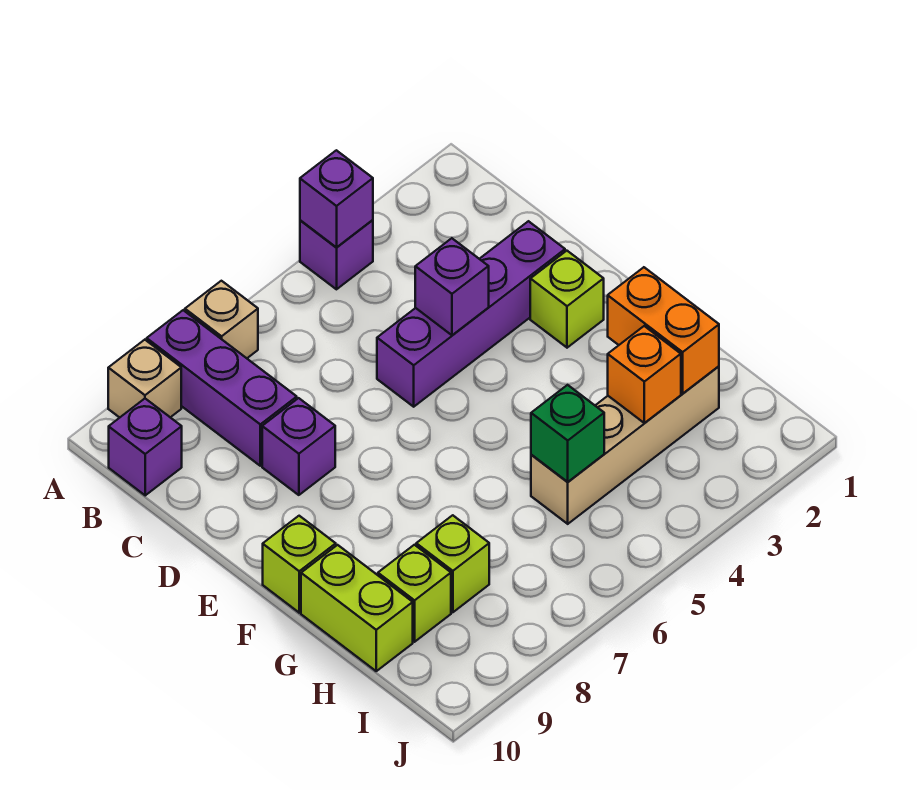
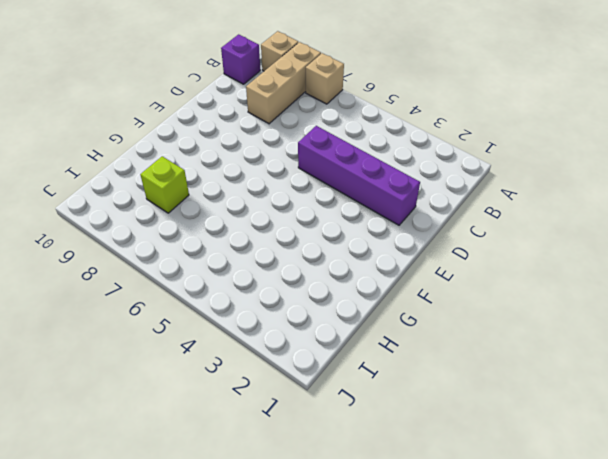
tan brick A8:C8 level 1 -> purple brick A8:C8 level 1
none -> purple brick A4 level 1
none -> purple brick D8 level 1
none -> lime brick E2 level 1

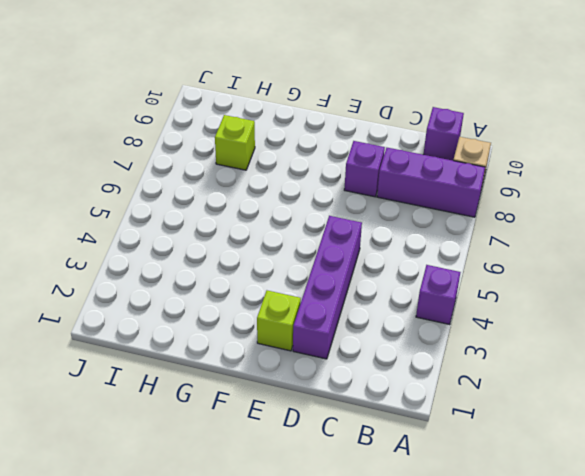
none -> tan brick A7 level 1
none -> lime brick F10 level 1
none -> lime brick G10:H10 level 1

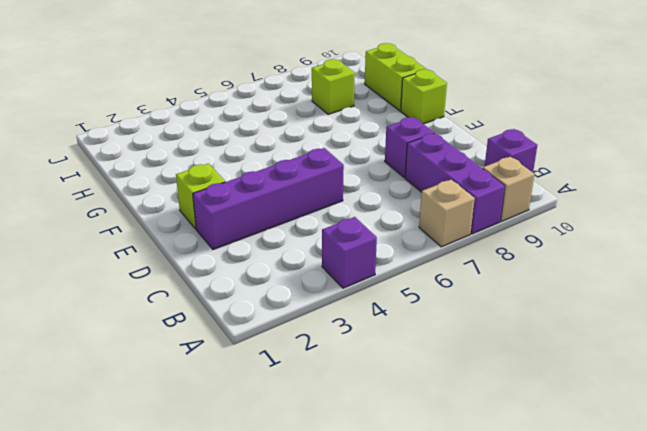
none -> tan brick H2:H5 level 1
none -> lime brick H9 level 1
none -> purple brick A4 level 2

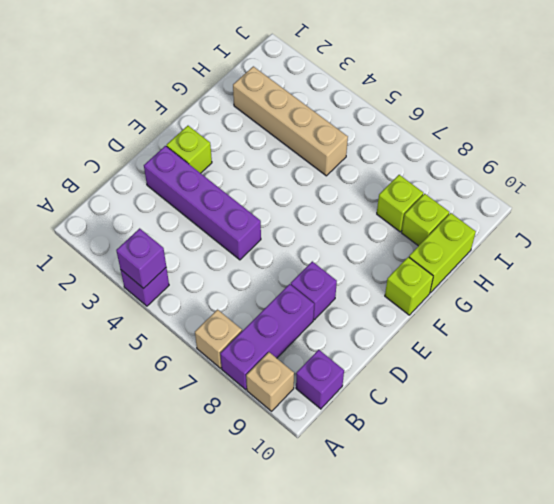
none -> purple brick D4 level 2
none -> orange brick G2:H2 level 2
none -> orange brick H3 level 2

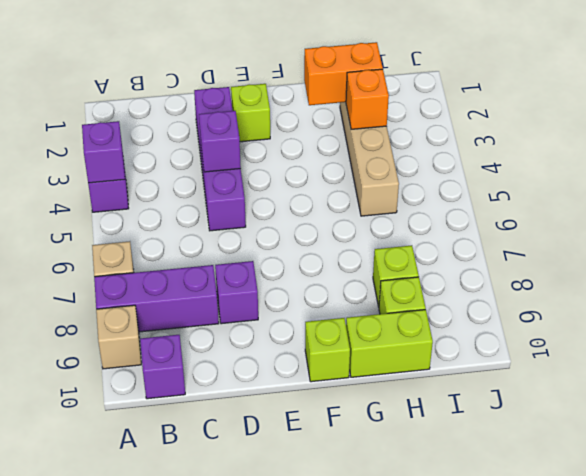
none -> green brick H5 level 2

